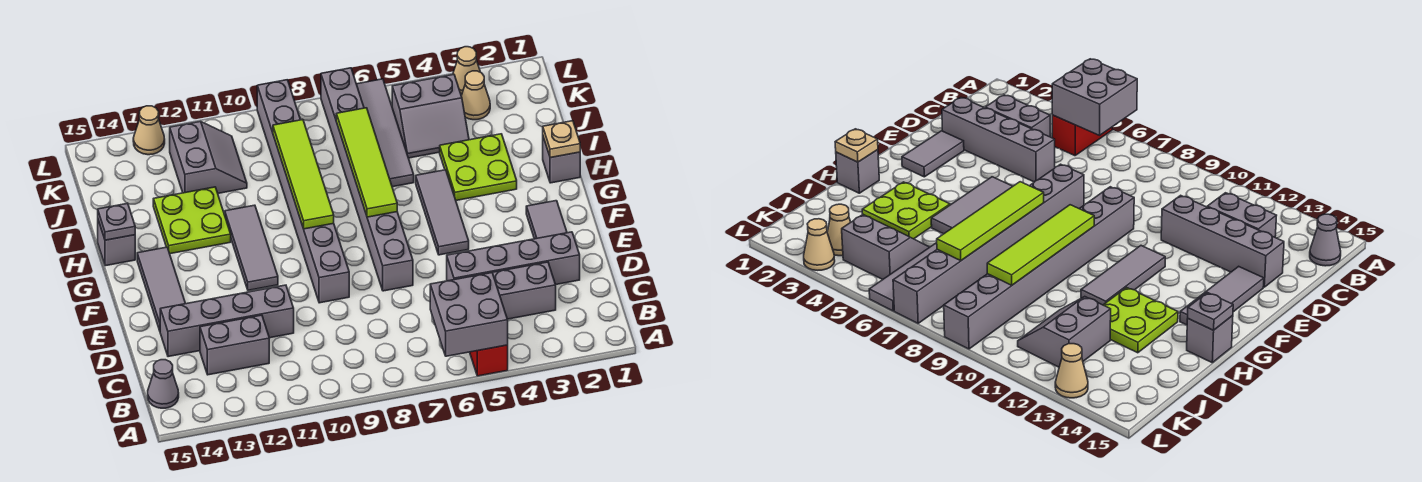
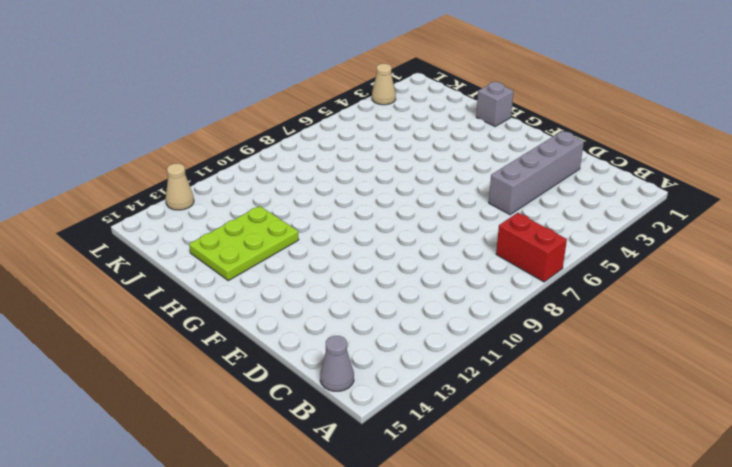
red brick A7:B7 level 1 -> red brick A5:B5 level 1
lime plate H12:I14 level 1 -> lime plate H12:I13 level 1
none -> grey brick C3:C4 level 1
none -> grey brick C12:C13 level 1
none -> grey brick D11:D14 level 1

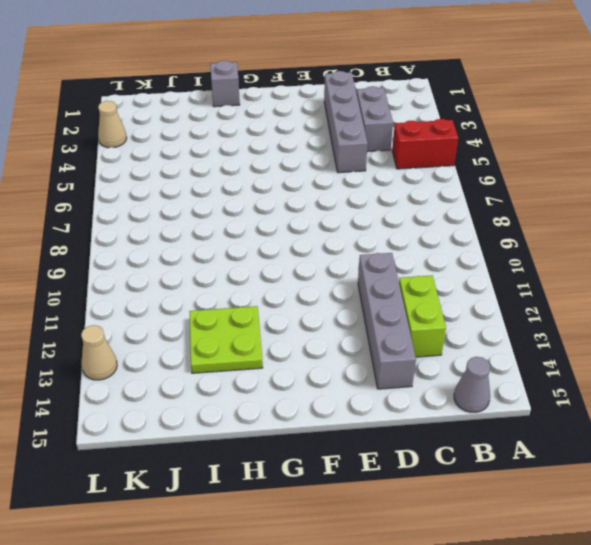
lime brick C12:C13 level 1 -> grey brick C12:C13 level 1
none -> grey tile E2:F2 level 1
none -> grey brick E7:L7 level 1
none -> grey brick E9:L9 level 1

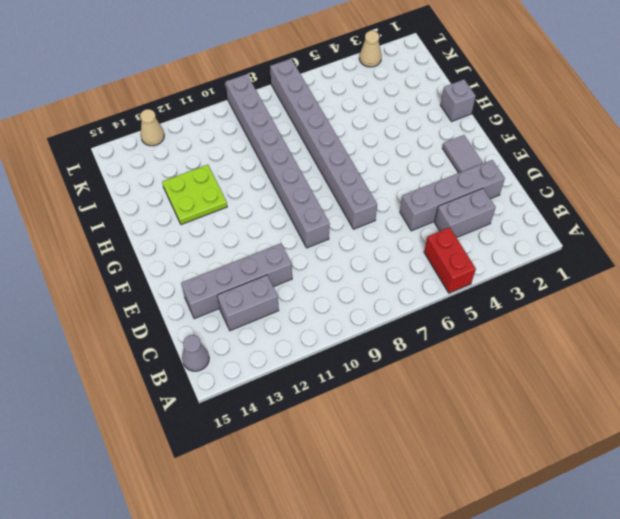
none -> grey tile E14:G14 level 1
none -> grey tile F5:H5 level 1
none -> grey tile F11:H11 level 1

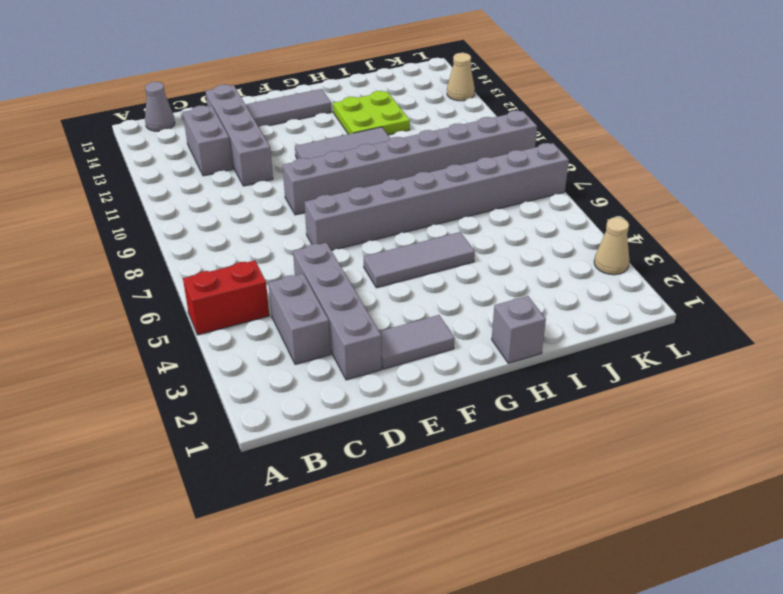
none -> lime plate H3:I4 level 1
none -> grey brick H15 level 1
none -> grey tile I6:L6 level 1

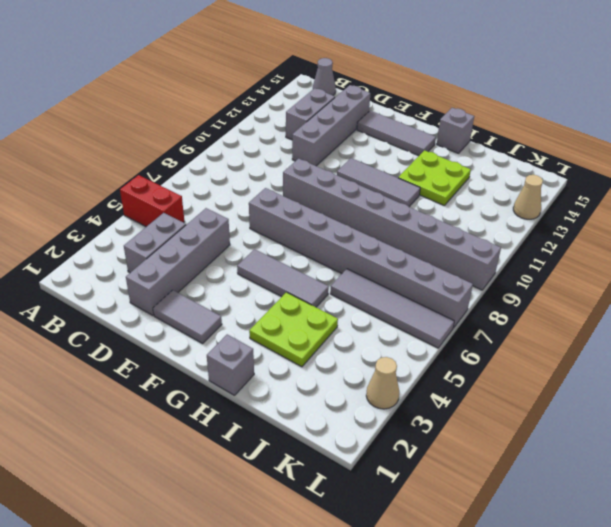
none -> grey slope J4:K5 level 1 top K
none -> grey slope J11:K12 level 1 top 12
none -> tan cone K3 level 1

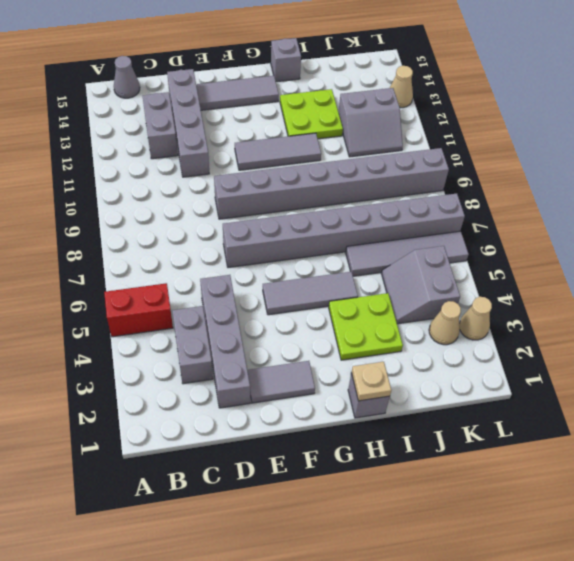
none -> grey brick A5:B6 level 2
none -> lime tile G7:J7 level 2
none -> lime tile G9:J9 level 2

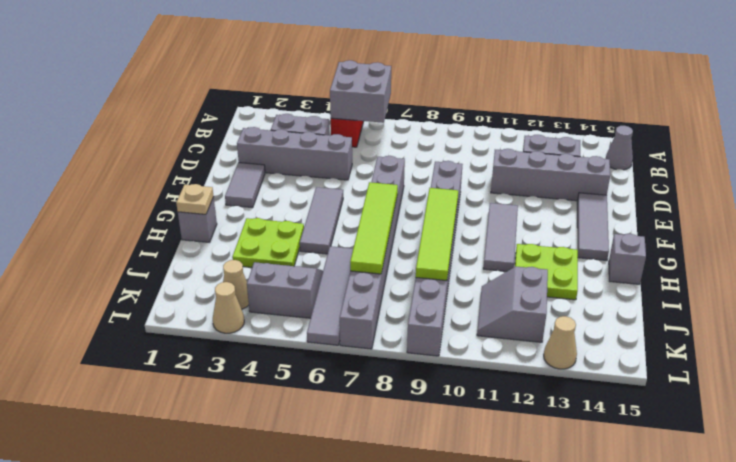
none -> grey plate H15 level 2

